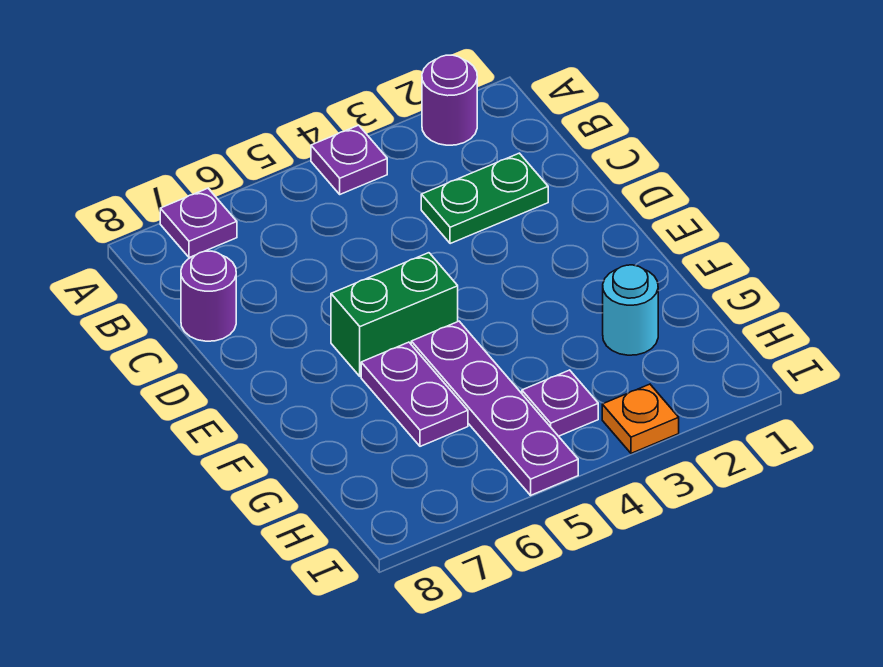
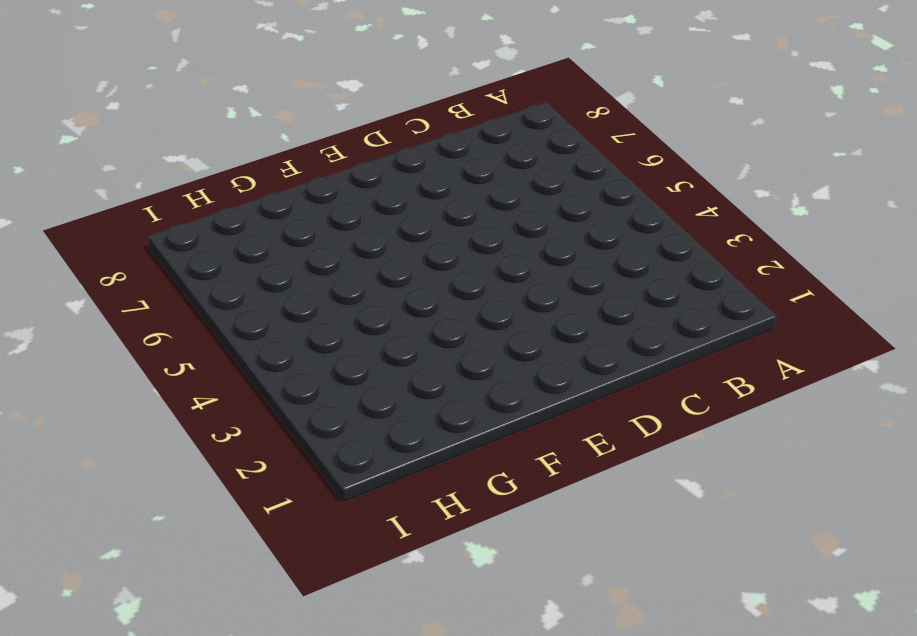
none -> purple round brick A2 level 1
none -> purple plate A4 level 1

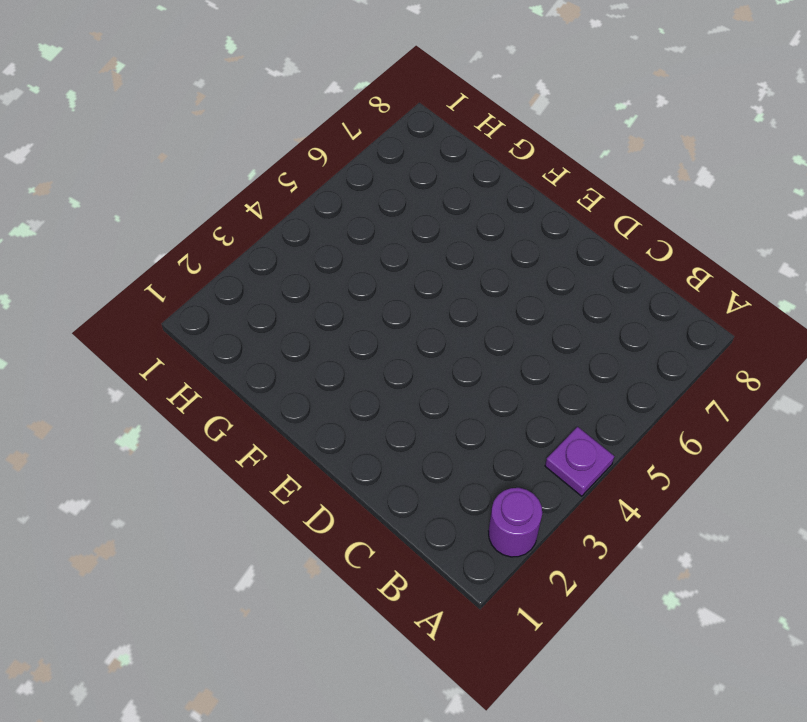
none -> purple plate A7 level 1
none -> green plate C2:C3 level 1

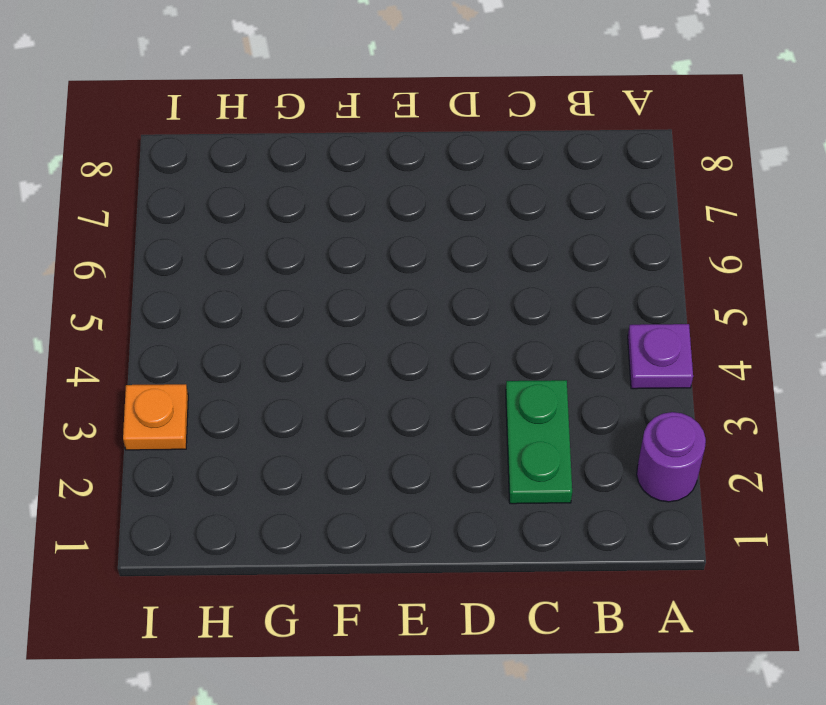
none -> purple plate A7 level 1
none -> purple round brick C8 level 1

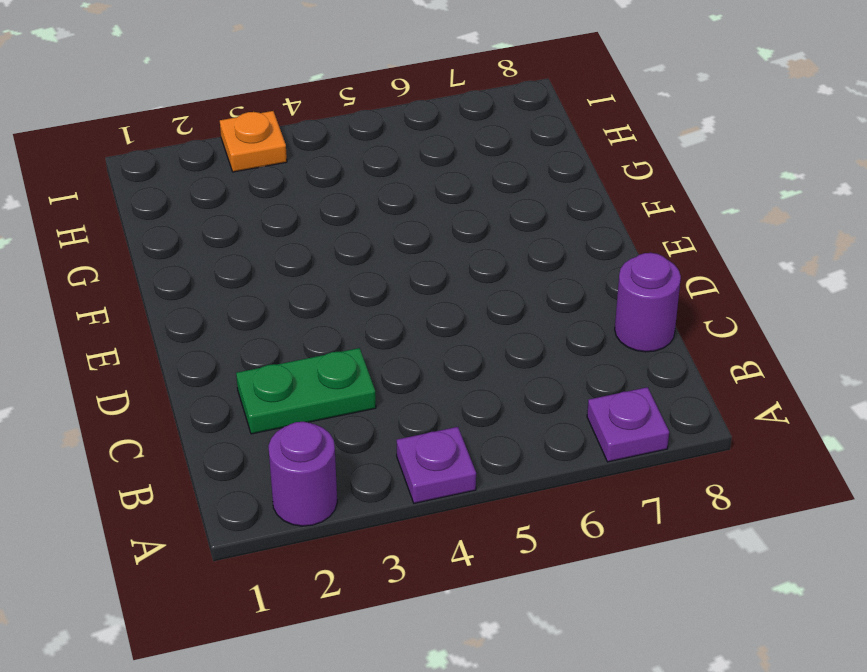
none -> green brick E5:E6 level 1
none -> purple plate F5:I5 level 1

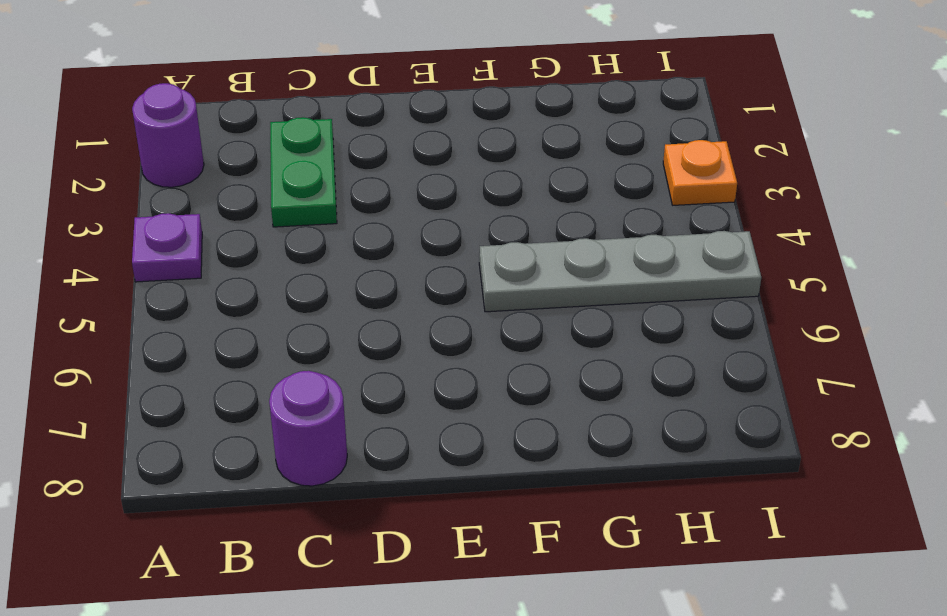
grey plate F5:I5 level 1 -> purple plate F5:I5 level 1
none -> purple plate A7 level 1
none -> green brick E5:E6 level 1

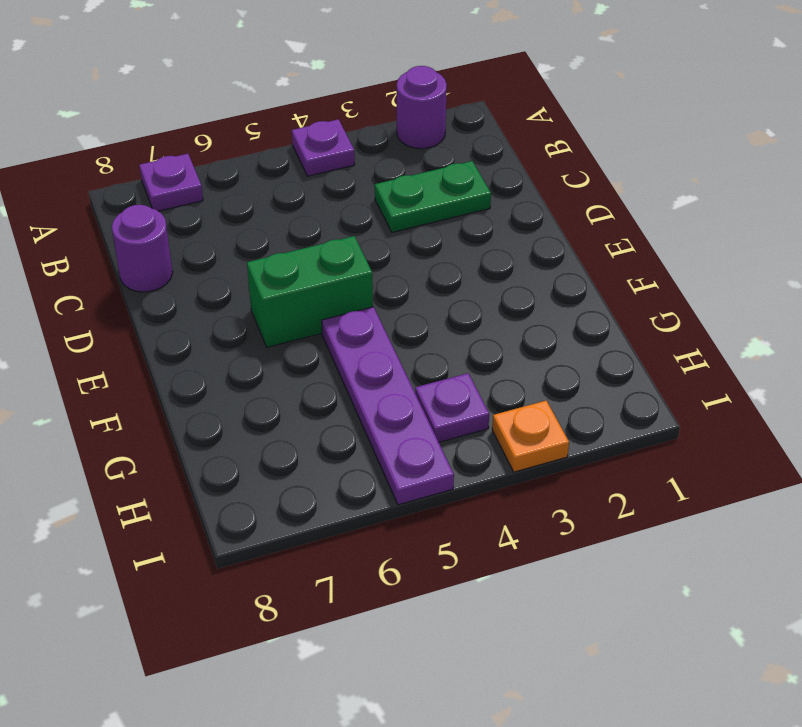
none -> purple plate F6:G6 level 1
none -> cyan round brick G2 level 1

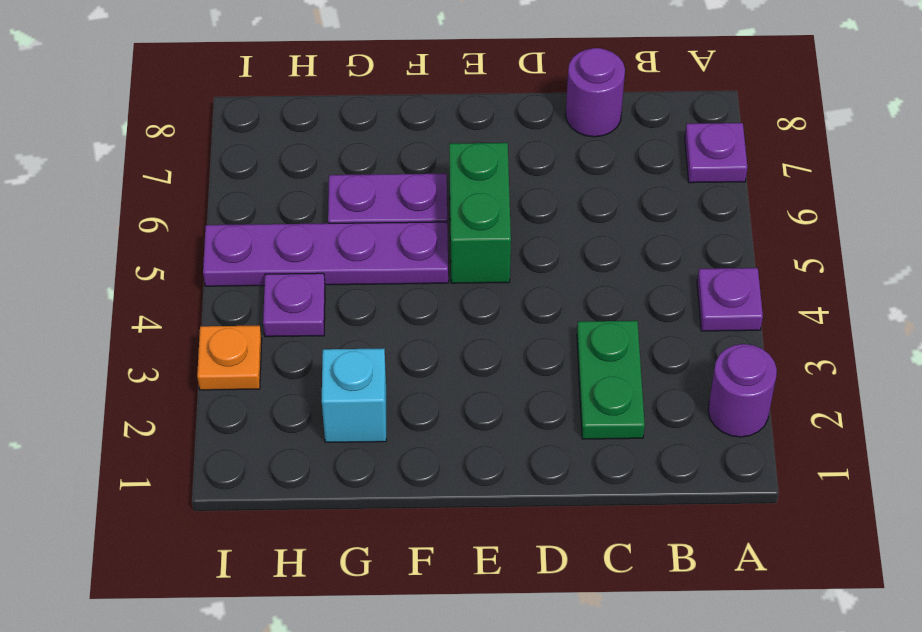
cyan brick G2 level 1 -> cyan round brick G2 level 1

